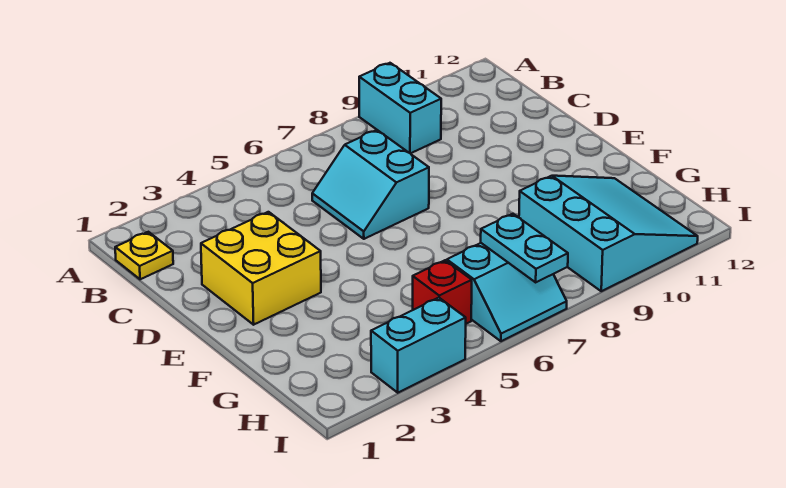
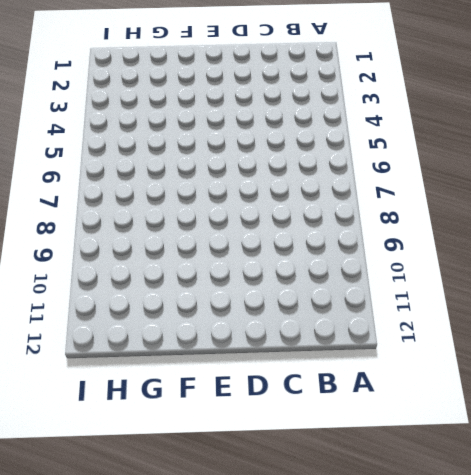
none -> cyan brick A9:B9 level 1
none -> yellow plate B1 level 1

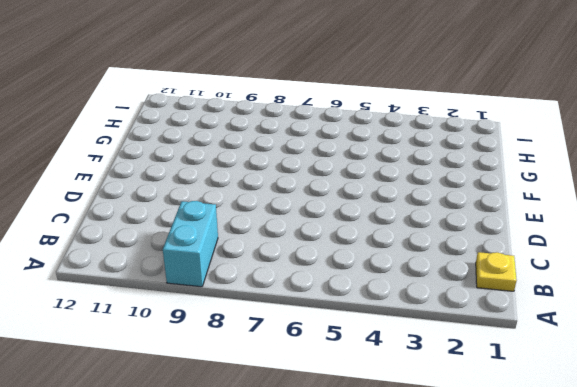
none -> cyan slope C6:D7 level 1 top 7
none -> yellow brick D2:E3 level 1

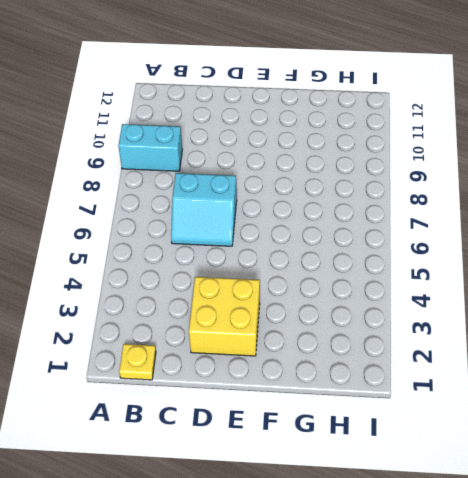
none -> cyan slope G9:I11 level 1 top 9
none -> red brick H5 level 1

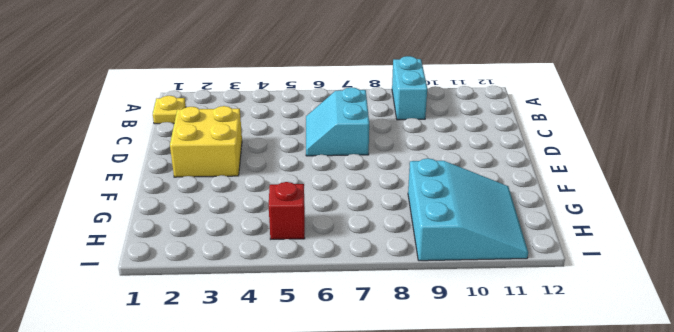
none -> cyan slope H6:I7 level 1 top H
none -> cyan brick I3:I4 level 1

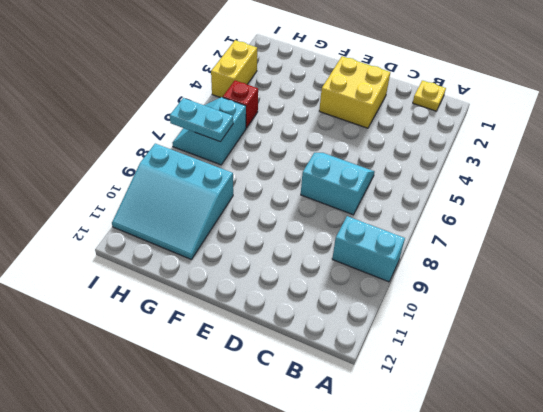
yellow brick I3:I4 level 1 -> cyan brick I3:I4 level 1

